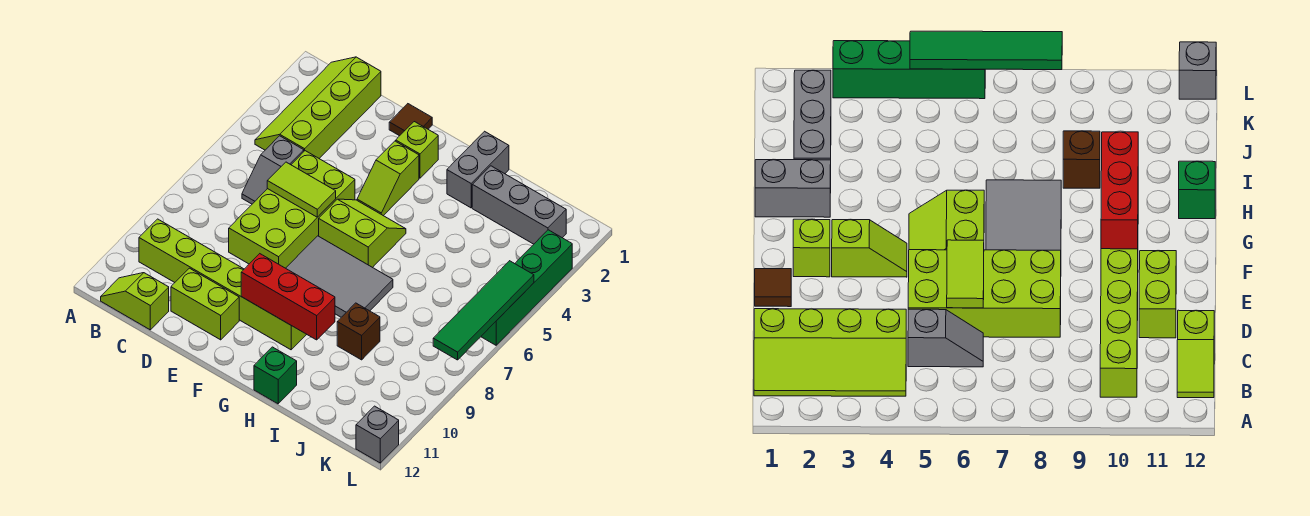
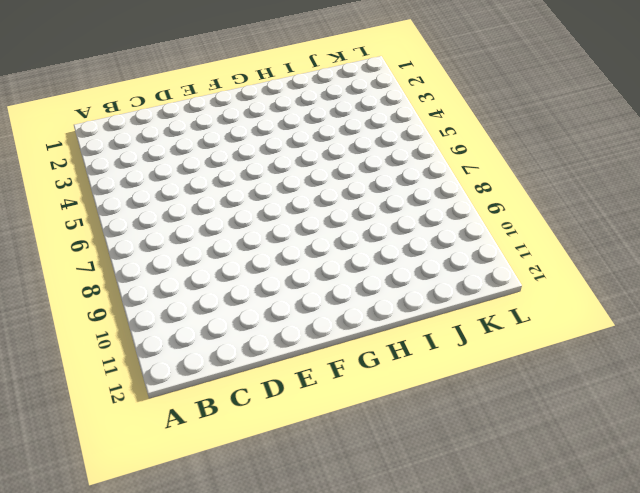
none -> lime slope B1:C4 level 1 top C
none -> lime brick B10:G10 level 1
none -> lime slope B12:C12 level 1 top C

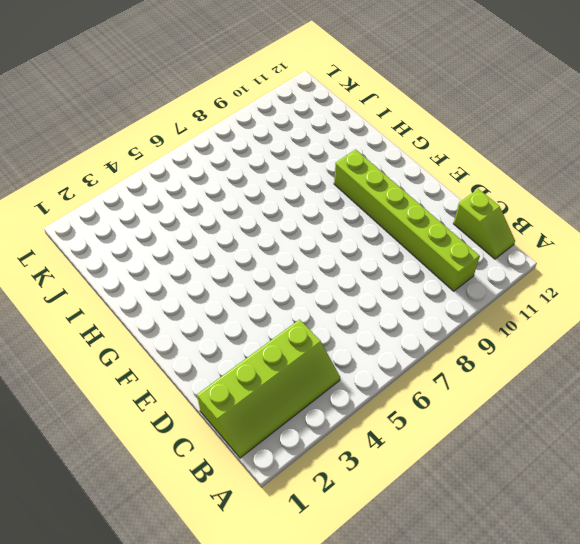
none -> grey slope C5:C6 level 1 top 5
none -> lime brick D5:E8 level 1
none -> lime brick D11:E11 level 1

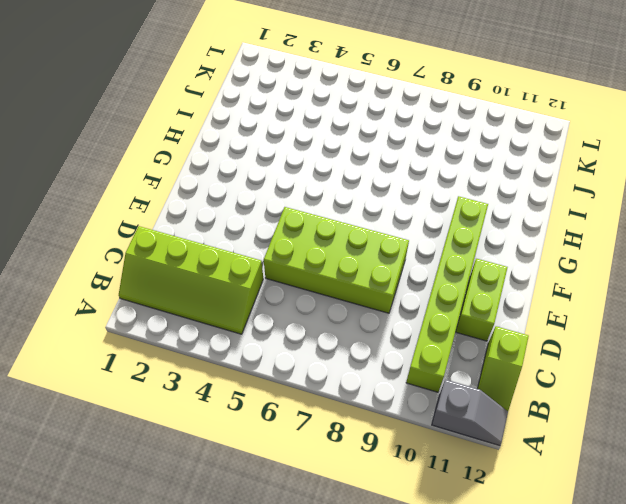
grey slope A11:A12 level 1 top 11 -> grey slope C5:C6 level 1 top 5
none -> brown tile E1 level 1
none -> lime brick F2 level 1
none -> lime slope F3:F4 level 1 top 3

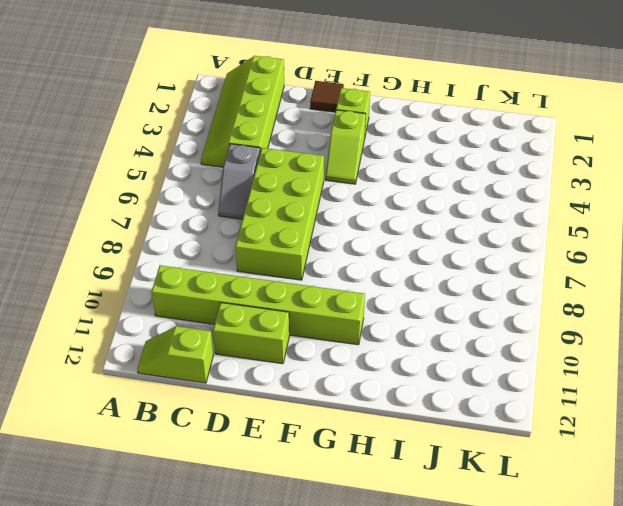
none -> lime slope F5:G6 level 1 top 6
none -> grey tile F7:H8 level 1
none -> grey brick H1:H2 level 1

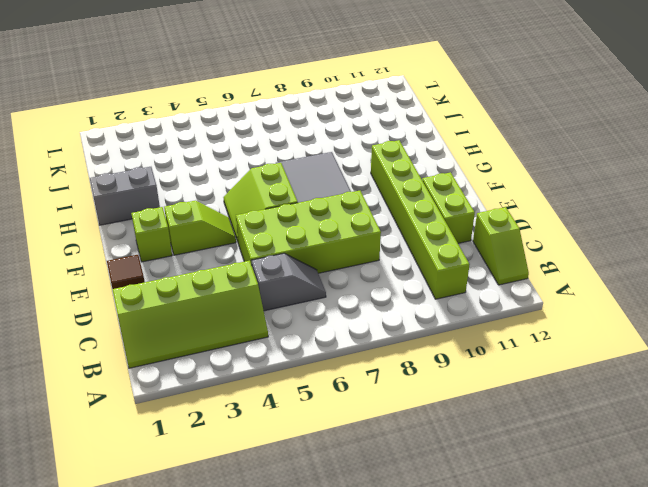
none -> green brick H12 level 1
none -> grey brick I2:K2 level 1
none -> brown brick I9 level 1

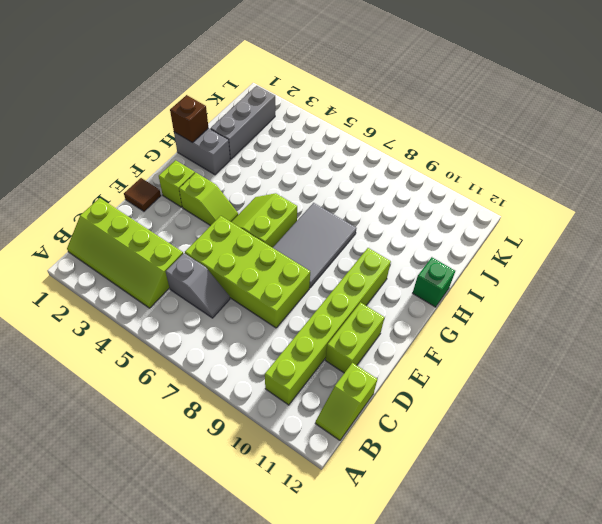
brown brick H1 level 2 -> brown brick I9 level 1
none -> green brick L3:L6 level 1
none -> grey brick L12 level 1
none -> lime tile D6:E6 level 2

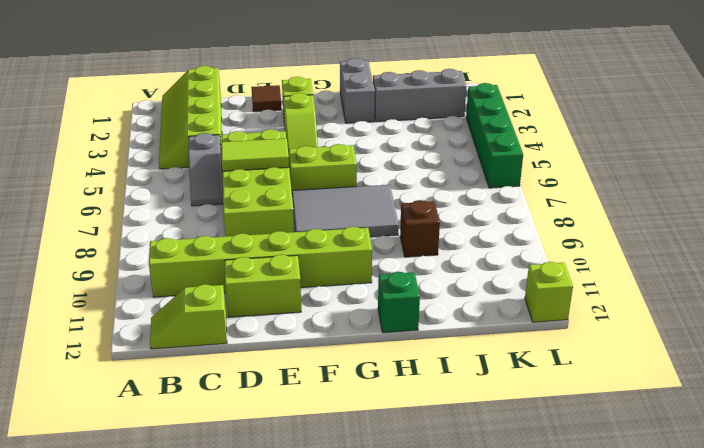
lime brick L12 level 1 -> grey brick L12 level 1
none -> red brick F10:H10 level 2
none -> green tile L5:L8 level 2

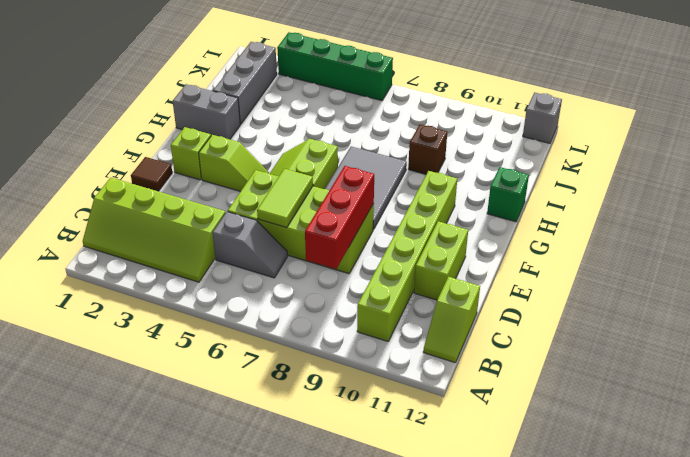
red brick C8:E8 level 2 -> red brick F10:H10 level 2
none -> green tile L5:L8 level 2

